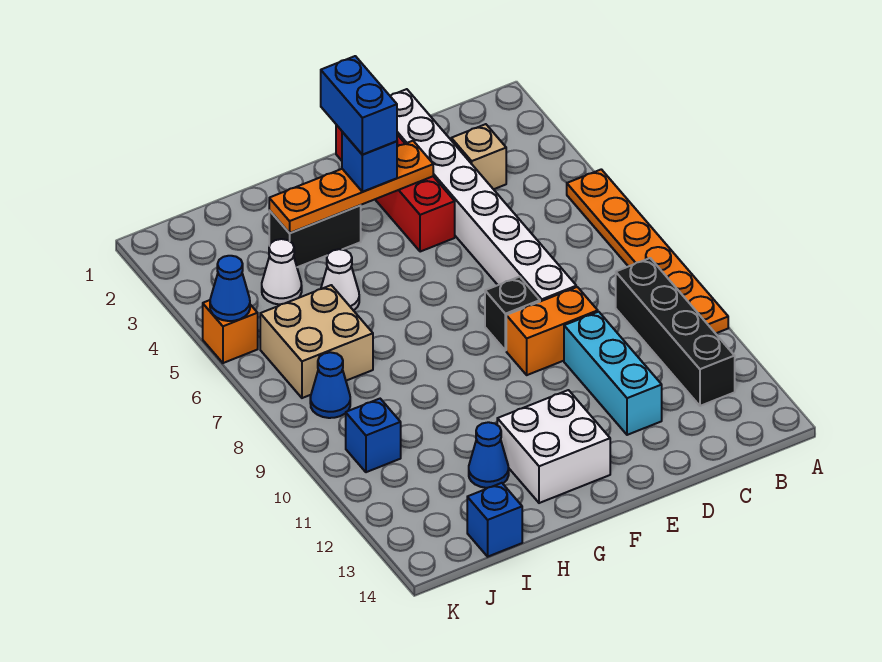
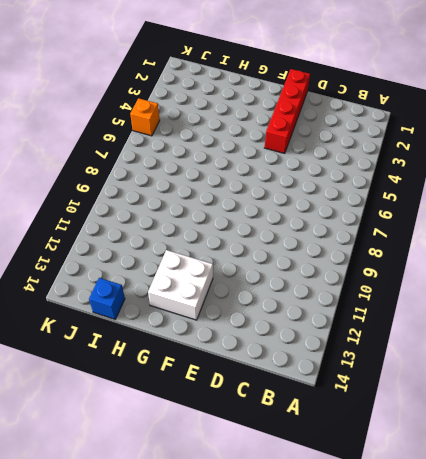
none -> orange plate A5:A10 level 1
none -> black brick B9:B12 level 1
none -> tan brick C3 level 1

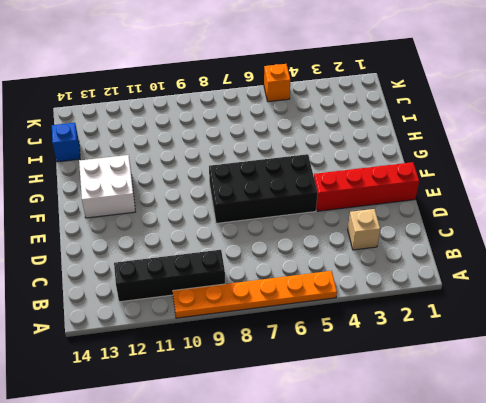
black brick E5:F8 level 1 -> black brick E8 level 1
none -> white brick D1:D8 level 1
none -> orange brick D9:E9 level 1
none -> cyan brick D10:D12 level 1

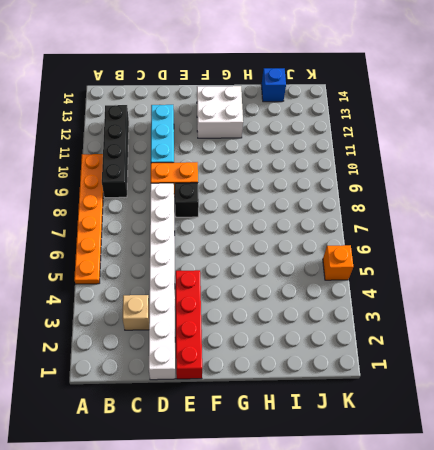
none -> black brick G3:H3 level 1
none -> white cone H5 level 1
none -> blue cone H12 level 1

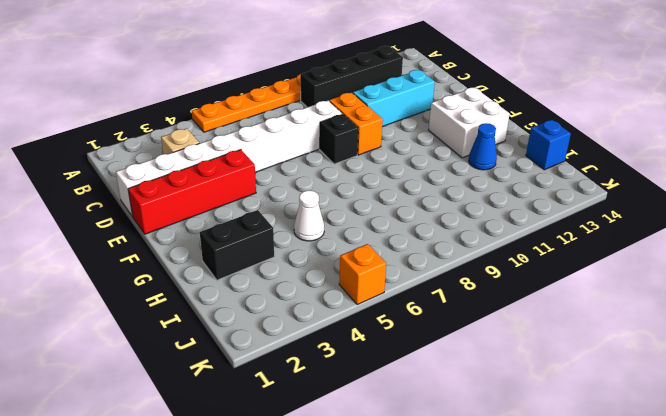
black brick H2:H3 level 1 -> black brick G3:H3 level 1
none -> white cone I4 level 1
none -> tan brick I6:J7 level 1
none -> blue cone J8 level 1

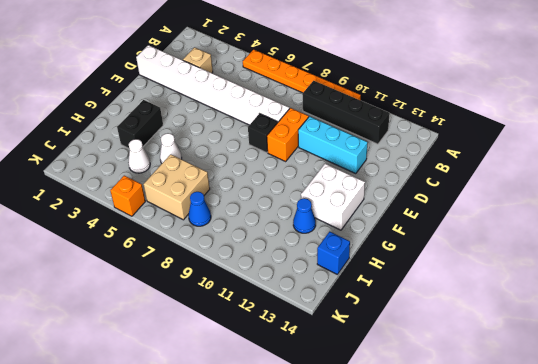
none -> red brick E1:E4 level 1
none -> blue brick J10 level 1
none -> orange plate E3:H3 level 2

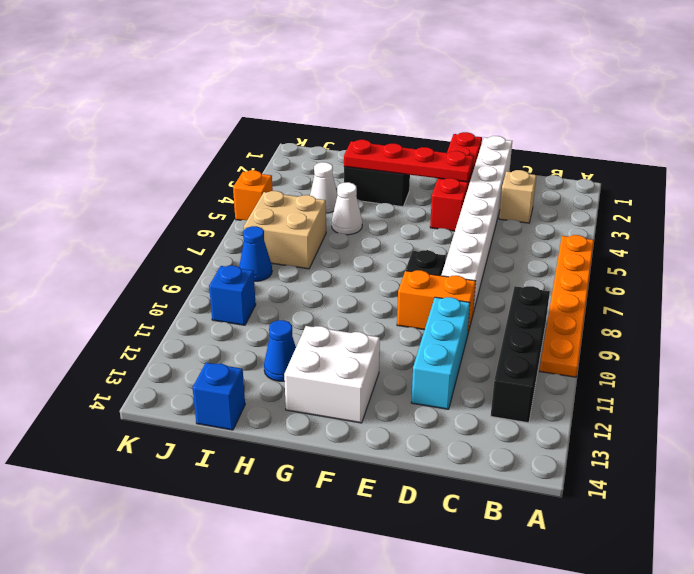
red plate E3:H3 level 2 -> orange plate E3:H3 level 2
none -> blue cone K5 level 2
none -> blue brick F3 level 3
none -> blue brick F2:F3 level 4

